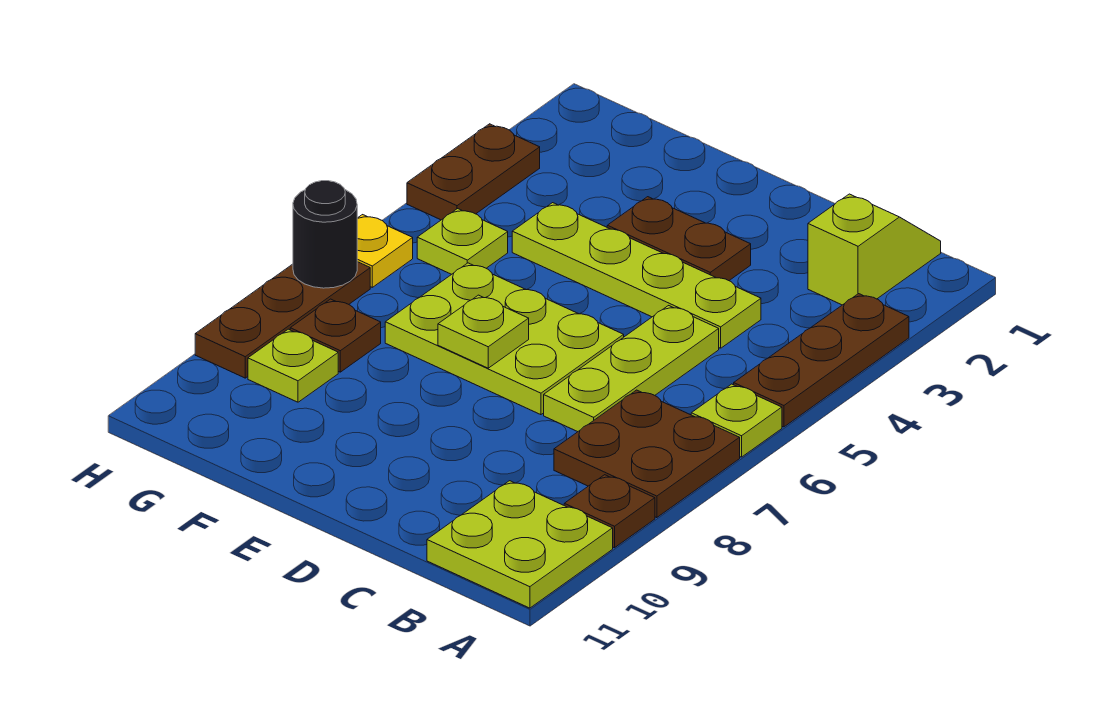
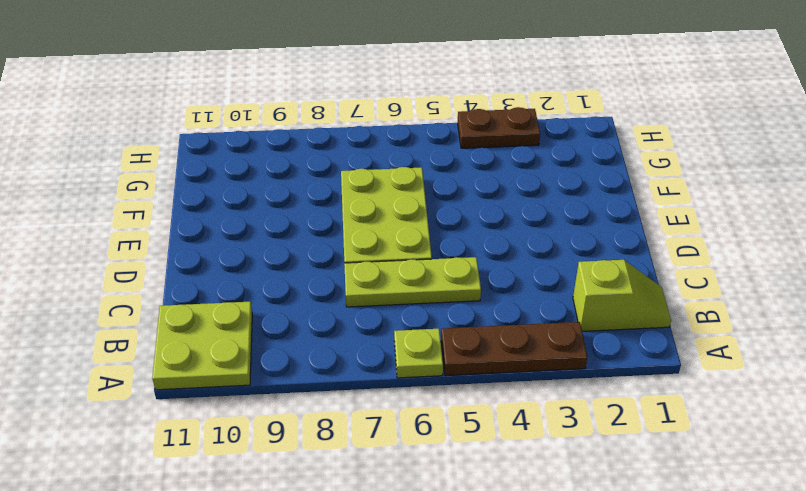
none -> brown plate A7:B8 level 1
none -> brown plate A9 level 1
none -> lime plate C4:F4 level 1

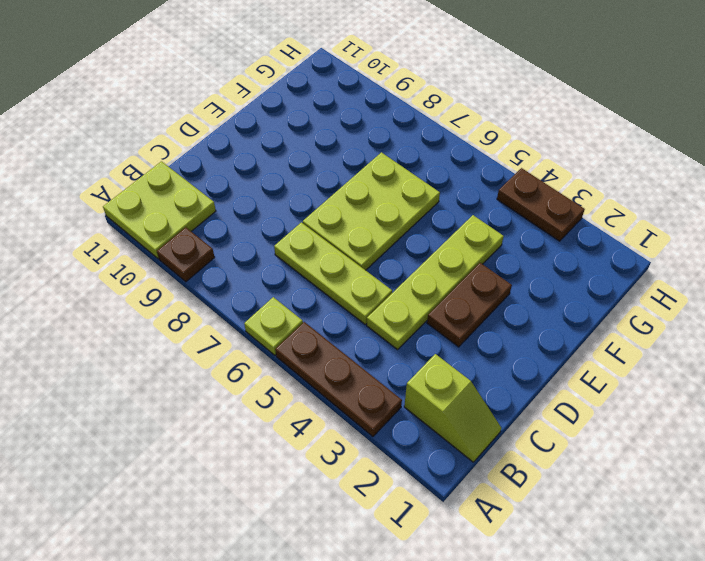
none -> brown plate A7:B8 level 1
none -> lime plate G5 level 1
none -> brown plate G8 level 1

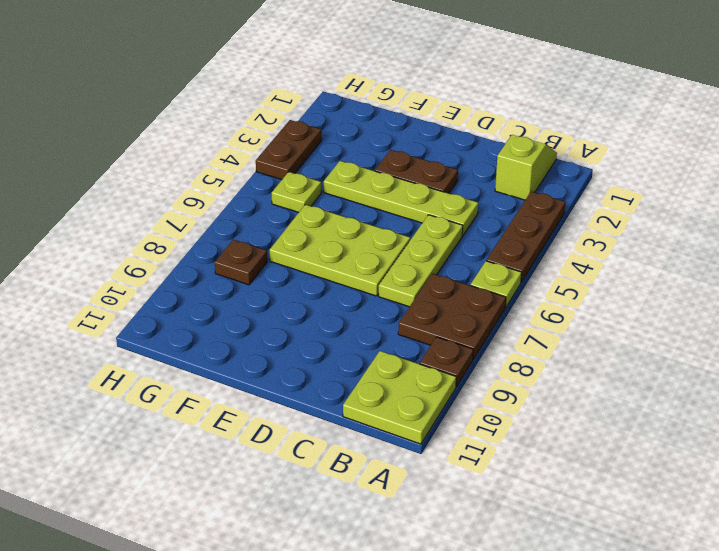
none -> lime plate G9 level 1
none -> yellow plate H6 level 1
none -> brown plate H7:H9 level 1

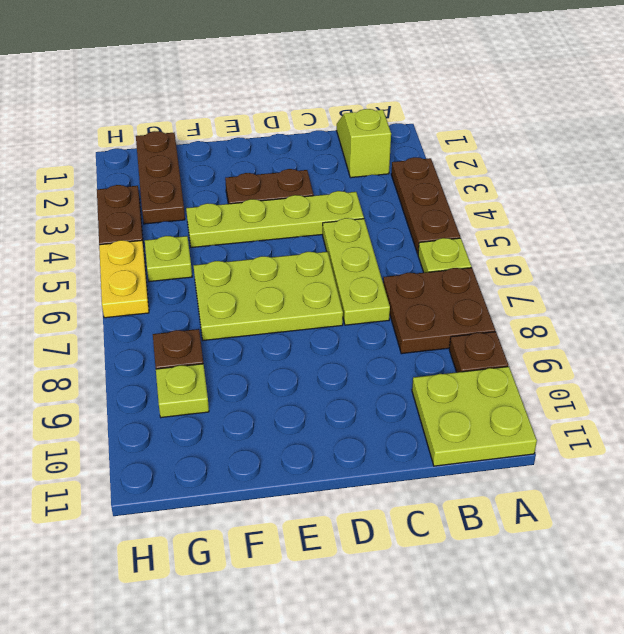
brown plate G1:G3 level 1 -> brown plate H7:H9 level 1
yellow plate H5:H6 level 1 -> yellow plate H6 level 1
none -> lime plate E7 level 2
none -> black round brick H7 level 2

